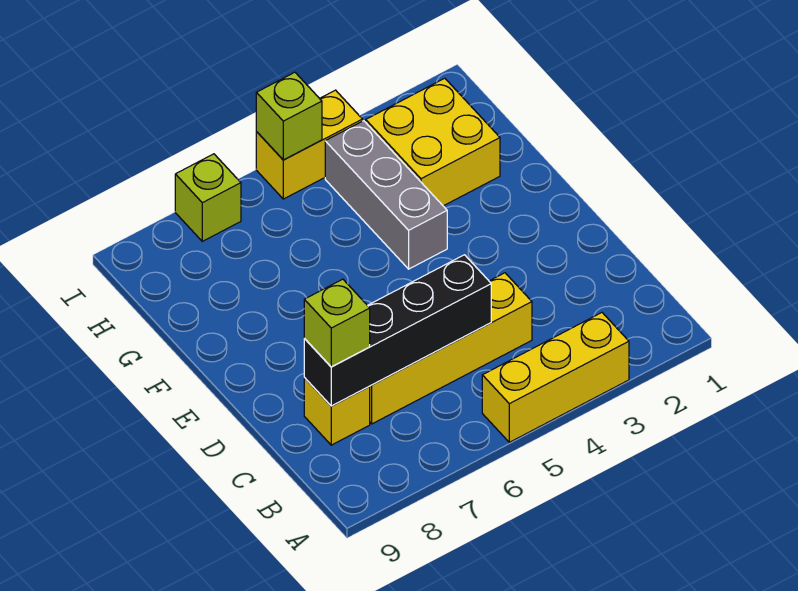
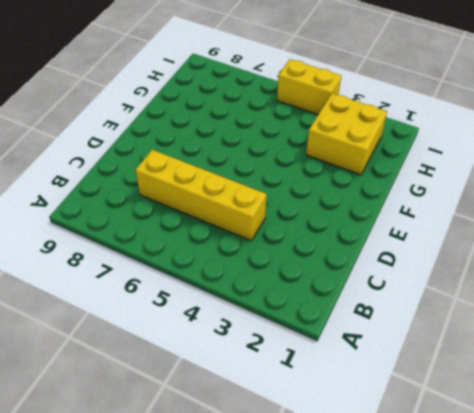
none -> yellow brick A3:A5 level 1
none -> yellow brick C8 level 1

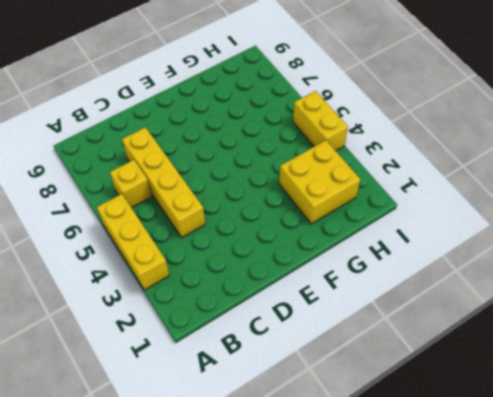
yellow brick B6 level 1 -> yellow brick C8 level 1
none -> grey brick F4:H4 level 1
none -> lime brick I7 level 1

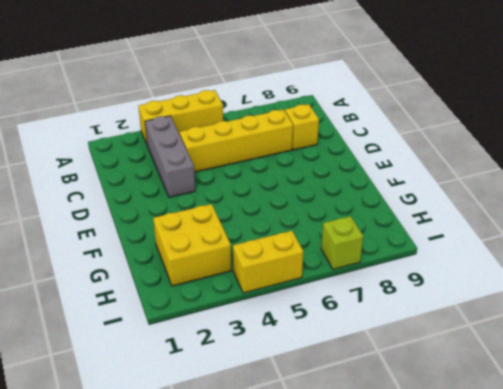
grey brick B3:D3 level 1 -> grey brick F4:H4 level 1
none -> black brick C5:C8 level 2
none -> lime brick I5 level 2

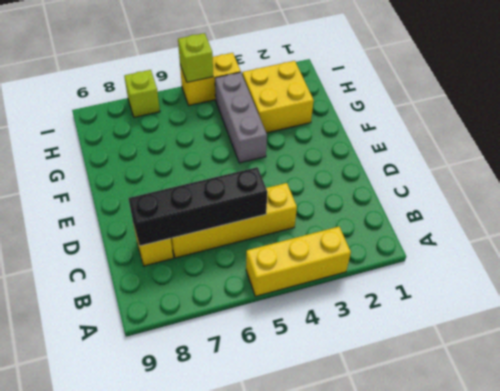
none -> lime brick C8 level 3

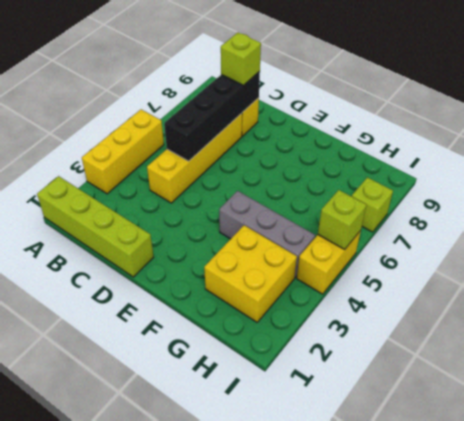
lime brick A1:D1 level 1 -> none

